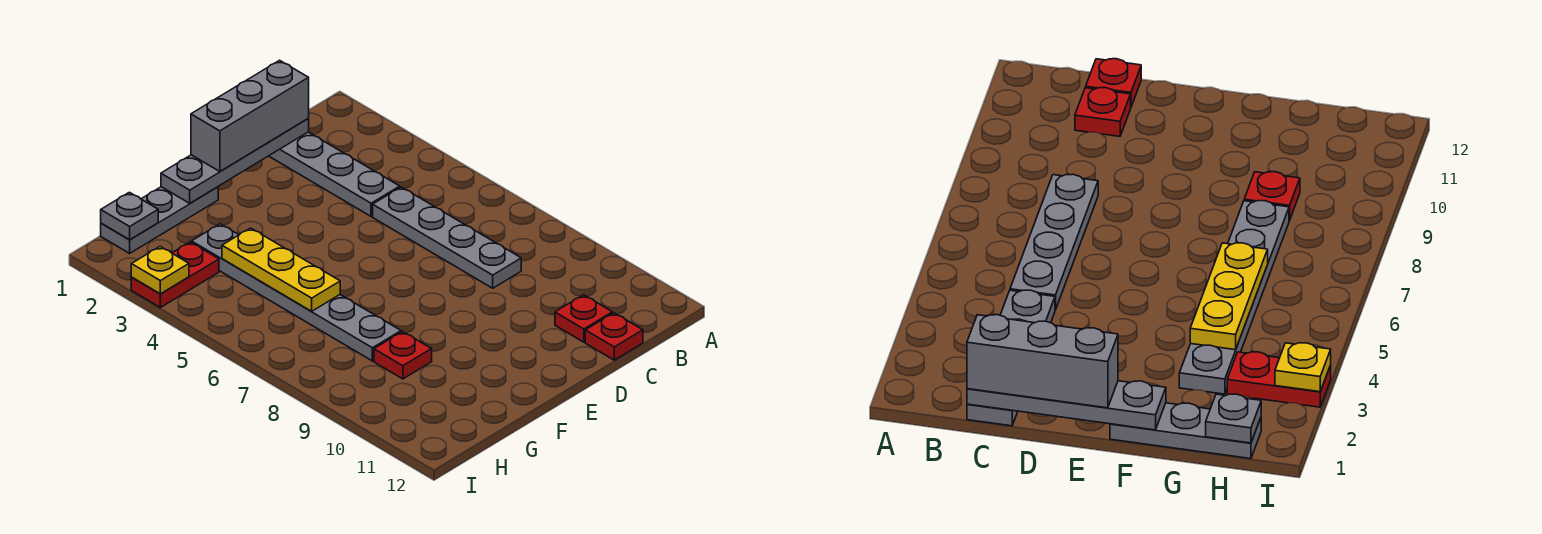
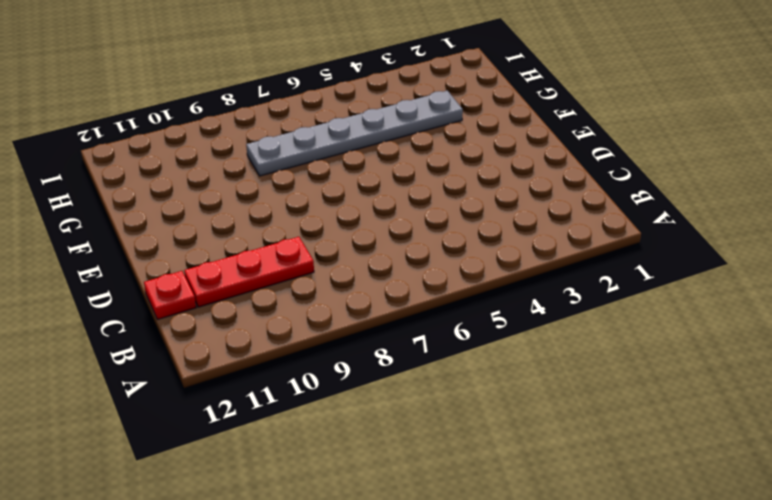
red plate C9:C11 level 1 -> red plate C11 level 1
none -> grey plate C1:C4 level 1
none -> grey plate C5:C8 level 1
none -> grey plate F1:H1 level 1

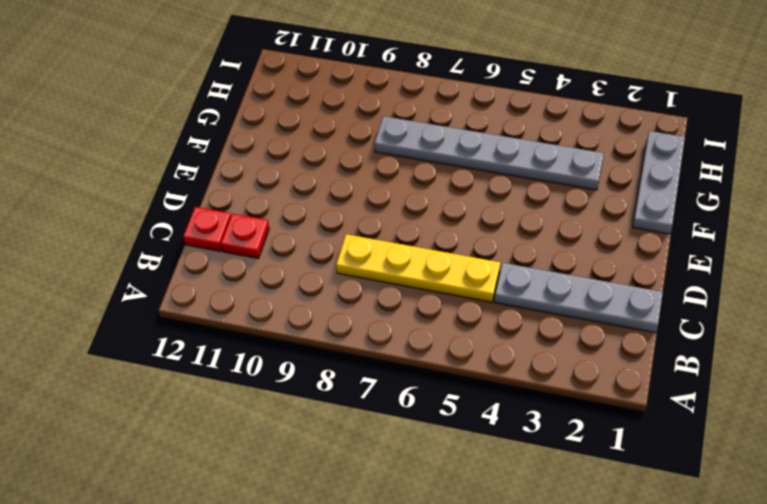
yellow plate C5:C8 level 1 -> grey plate C5:C8 level 1
none -> red plate G9 level 1
none -> red plate H3:I3 level 1
none -> grey plate C1:F1 level 2

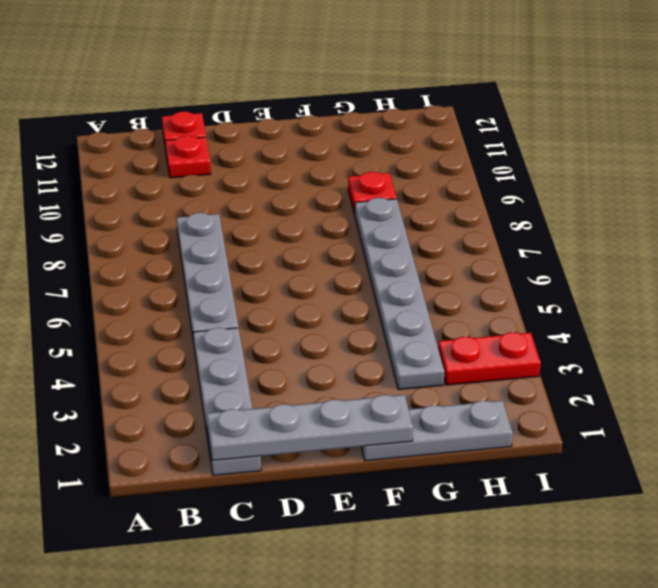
none -> yellow plate G4:G6 level 2
none -> grey plate H1 level 2
none -> yellow plate I3 level 2

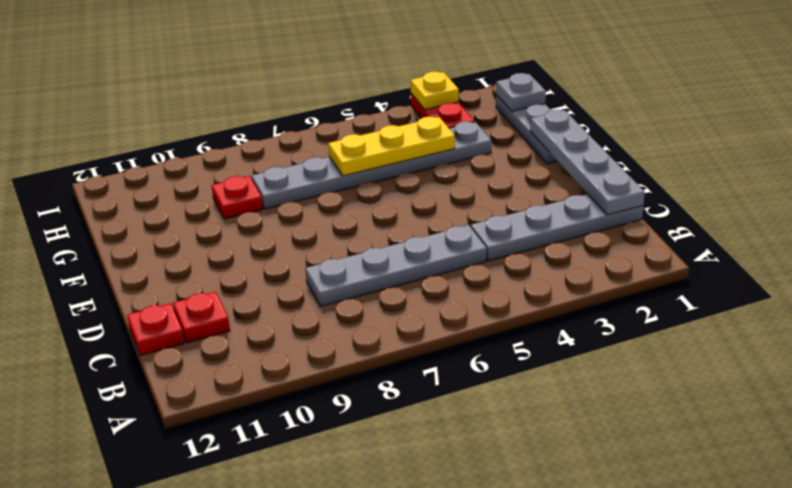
none -> grey brick C1:E1 level 3

